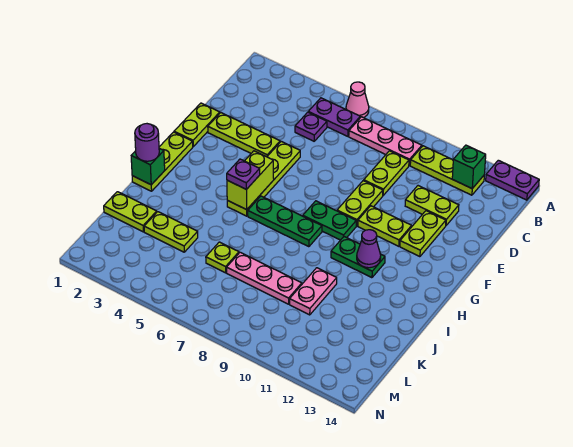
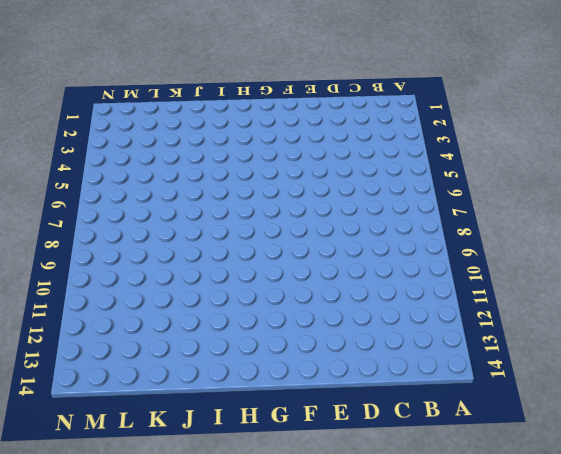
none -> pink cone A6 level 1
none -> purple plate A13:A14 level 1
none -> purple plate B5:B6 level 1

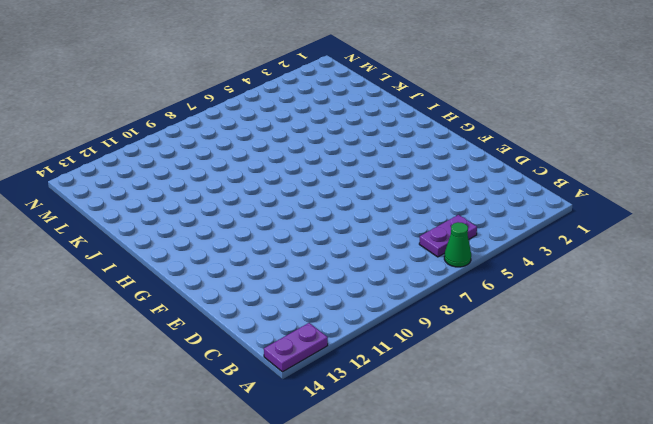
green cone A6 level 1 -> pink cone A6 level 1
none -> pink plate B7:B9 level 1
none -> lime plate B10:B12 level 1
none -> purple plate C5 level 1

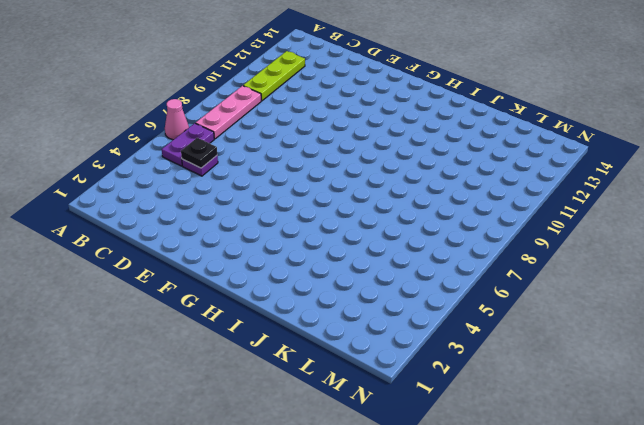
black plate C5 level 2 -> none
none -> purple plate A13:A14 level 1
none -> lime plate C9:D9 level 1
none -> lime plate D11:D12 level 1

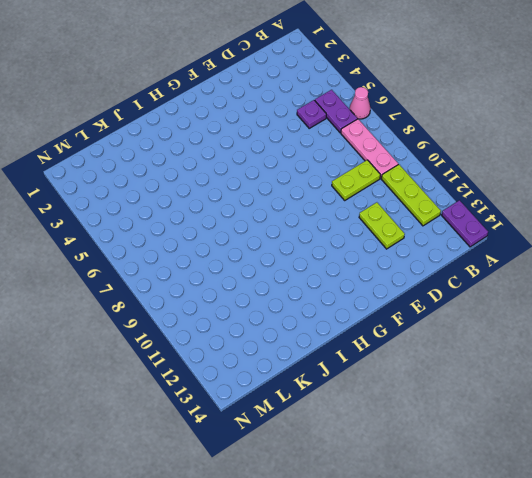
none -> lime plate E1:F1 level 1
none -> lime plate E2:E4 level 1
none -> lime plate E5:H5 level 1

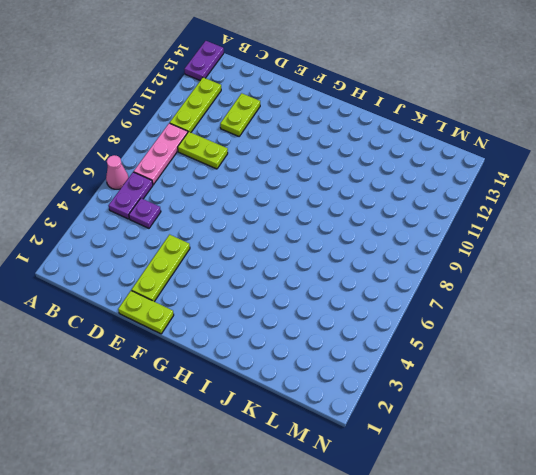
none -> lime plate E5:H5 level 1
none -> lime plate E9:F9 level 1
none -> lime plate E12:F12 level 1

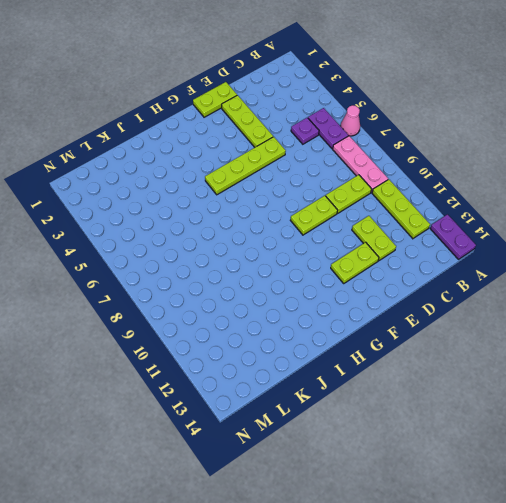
none -> lime plate F10:F11 level 1
none -> lime plate G1:I1 level 1
none -> green plate G8:G9 level 1

